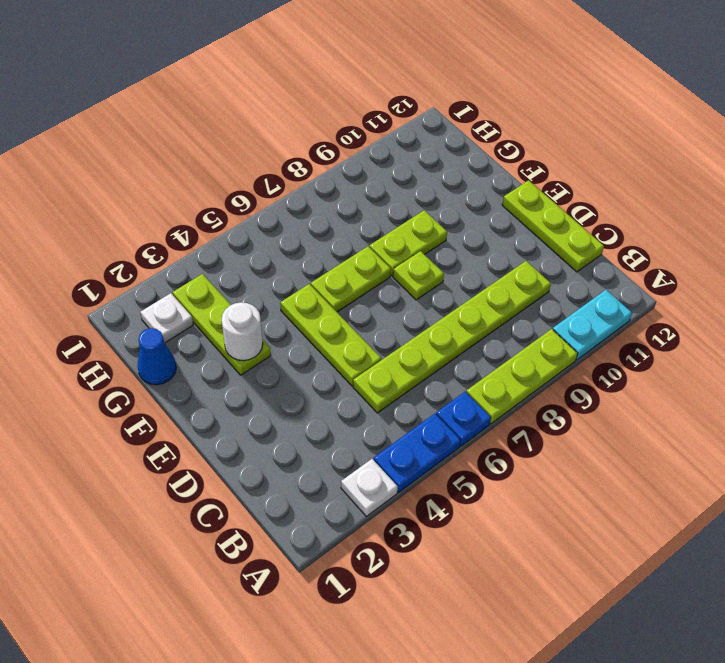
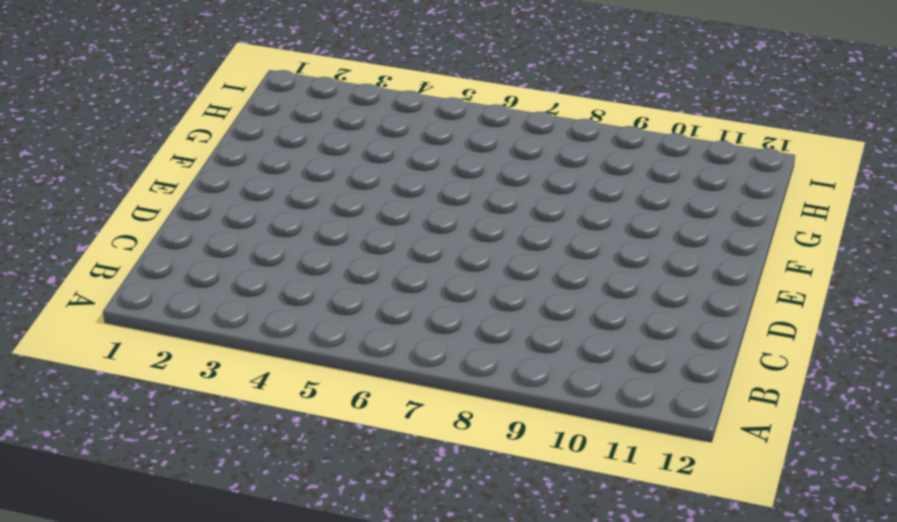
none -> white plate A3 level 1
none -> blue plate A4:A5 level 1
none -> blue plate A6 level 1

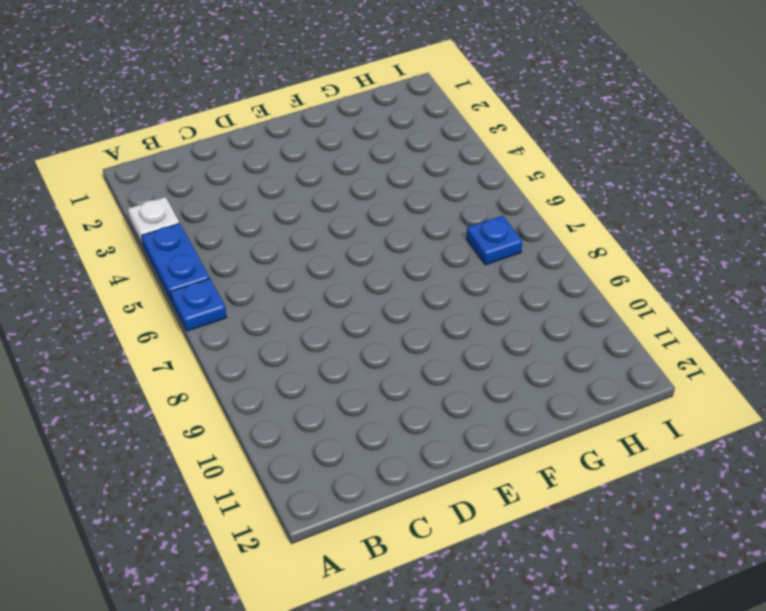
blue plate H7 level 1 -> none
none -> lime plate A7:A9 level 1
none -> cyan plate A10:A11 level 1
none -> lime plate C5:C10 level 1

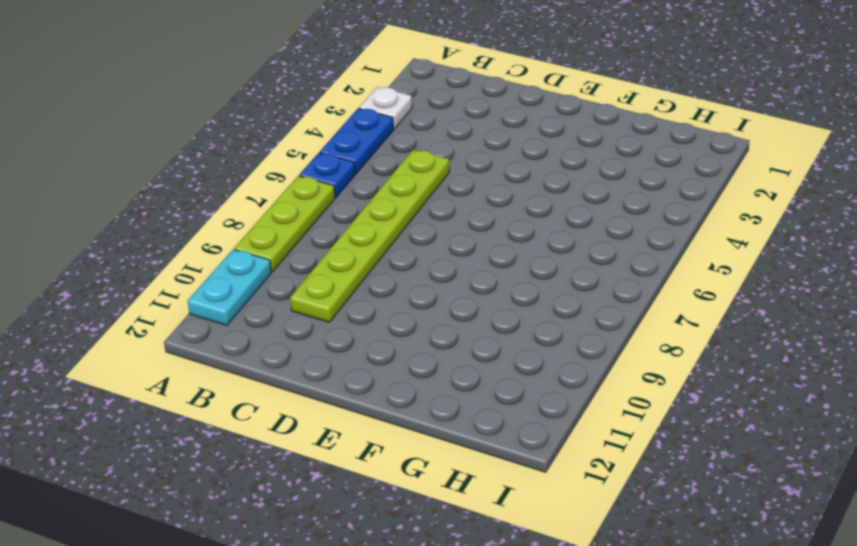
none -> lime plate C12:E12 level 1
none -> lime plate D5:F5 level 1
none -> lime plate E8 level 1

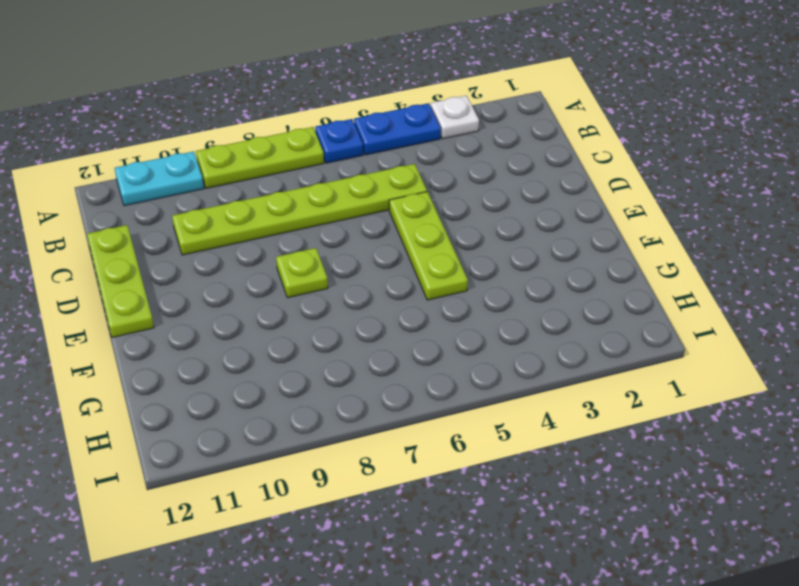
none -> lime plate F3:H3 level 1
none -> lime plate F6:F7 level 1
none -> lime plate F8:F9 level 1

